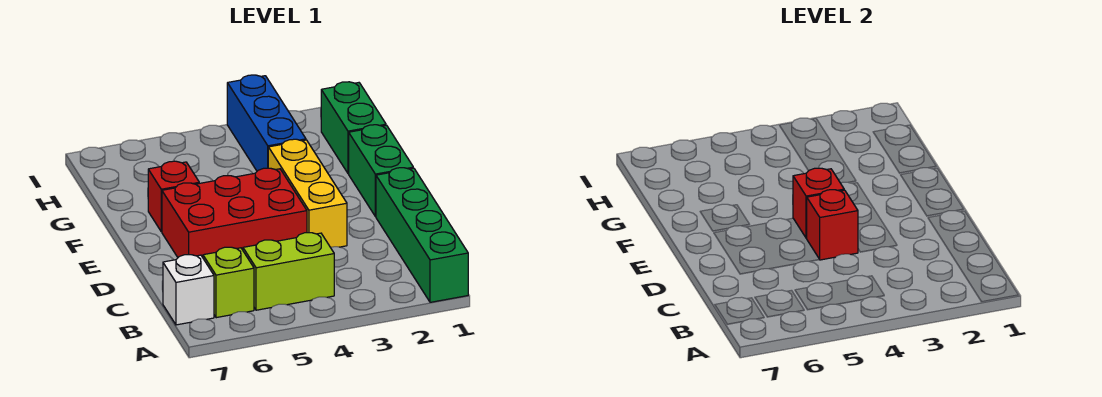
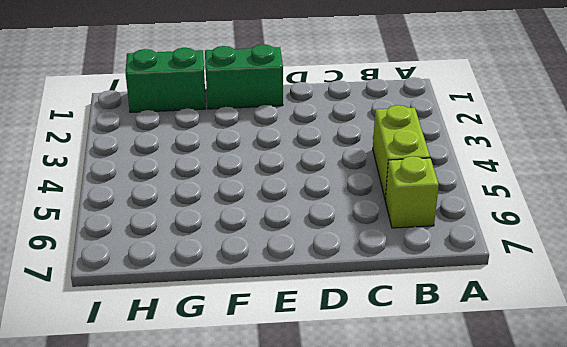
none -> green brick A1:D1 level 1
none -> white brick B7 level 1
none -> yellow brick D3:F3 level 1

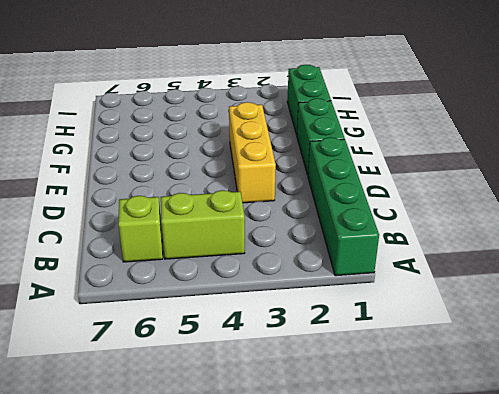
none -> white brick B7 level 1
none -> red brick D4:E6 level 1
none -> red brick F6 level 1

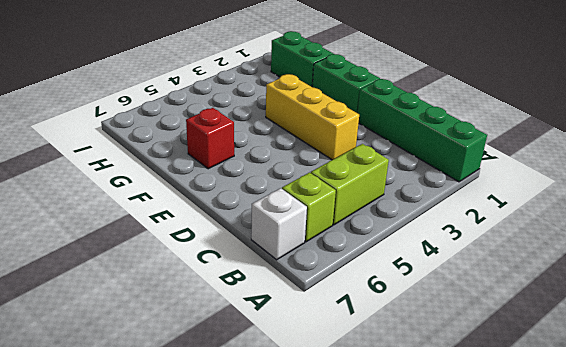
none -> red brick D4:E6 level 1
none -> blue brick G3:I3 level 1
none -> red brick D4 level 2

